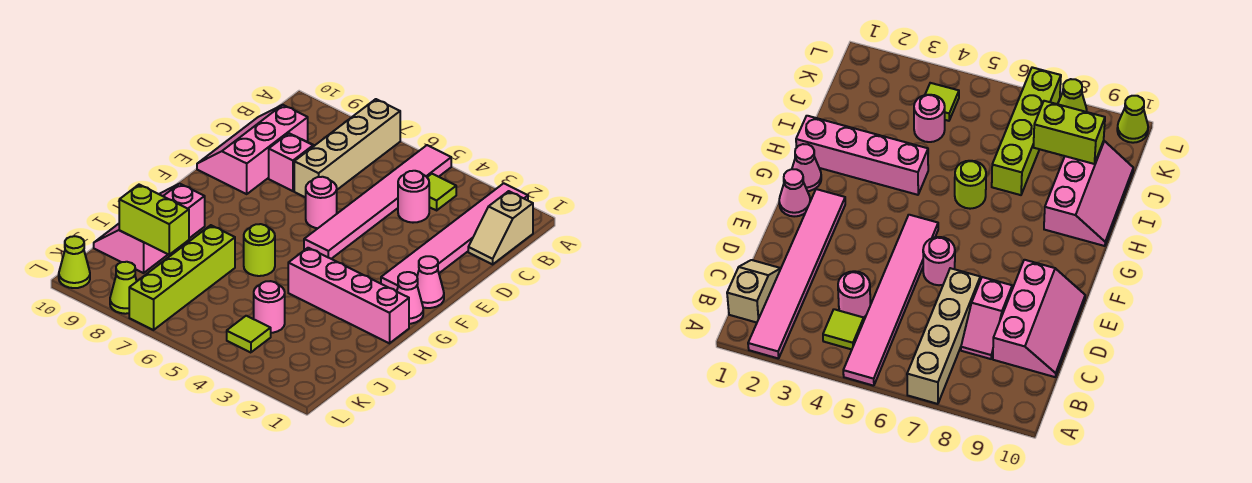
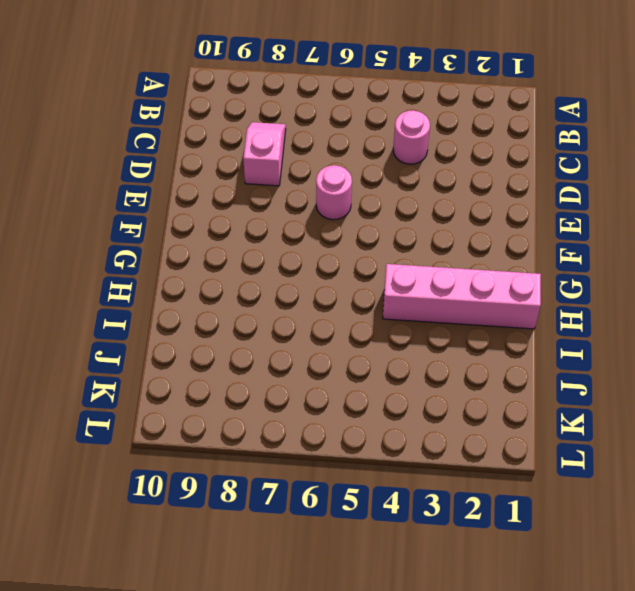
none -> pink tile A2:F2 level 1
none -> pink tile A5:F5 level 1
none -> tan brick A7:D7 level 1

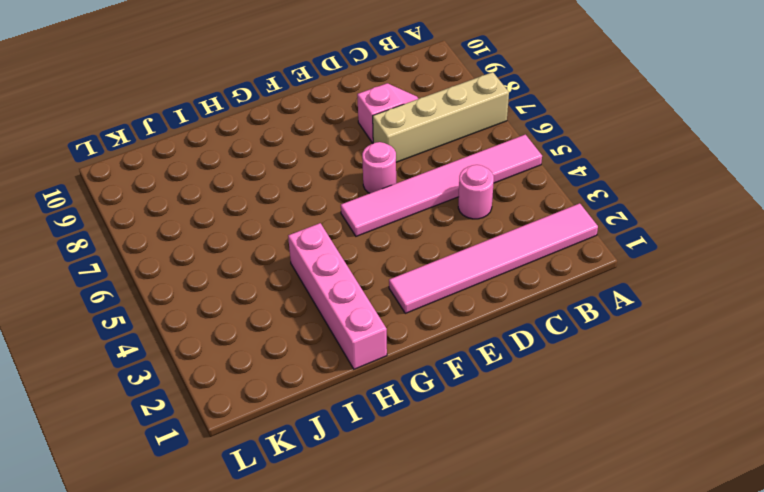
none -> tan slope B1:C1 level 1 top B
none -> lime tile B4 level 1
none -> pink slope C9:E10 level 1 top 9

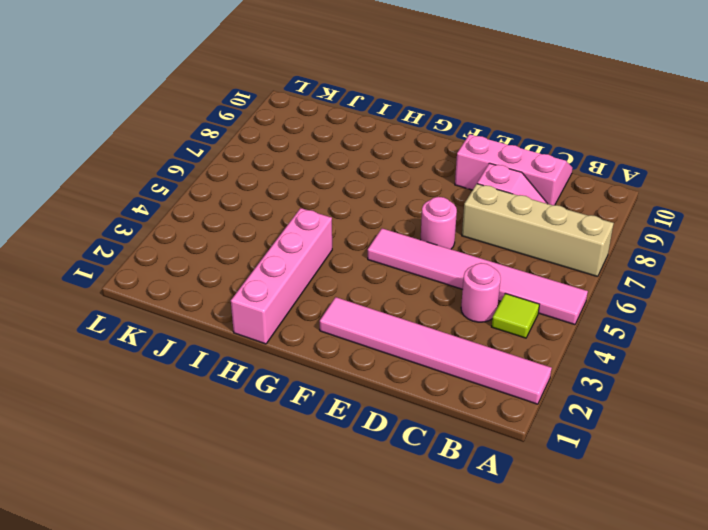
none -> tan slope B1:C1 level 1 top B
none -> pink cone F1 level 1
none -> pink cone G1 level 1

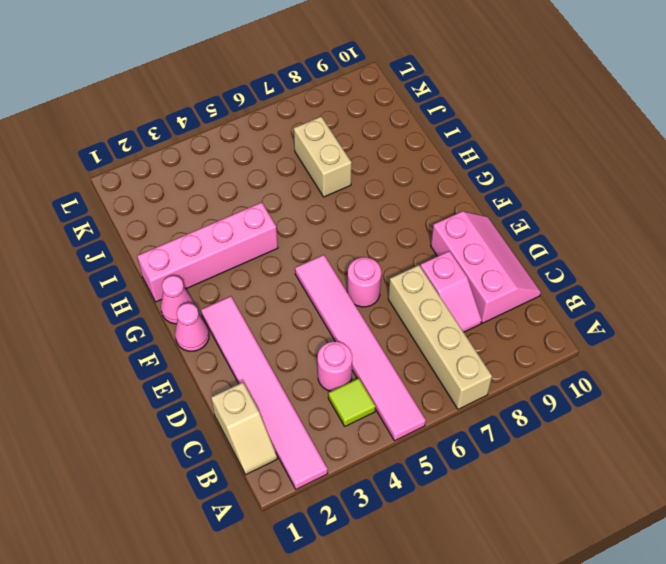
tan slope B1:C1 level 1 top C -> tan slope B1:C1 level 1 top B
tan brick I7:J7 level 1 -> lime brick I7:L7 level 1
none -> lime round brick H6 level 1
none -> pink slope H9:J10 level 1 top 9
none -> pink round brick J4 level 1

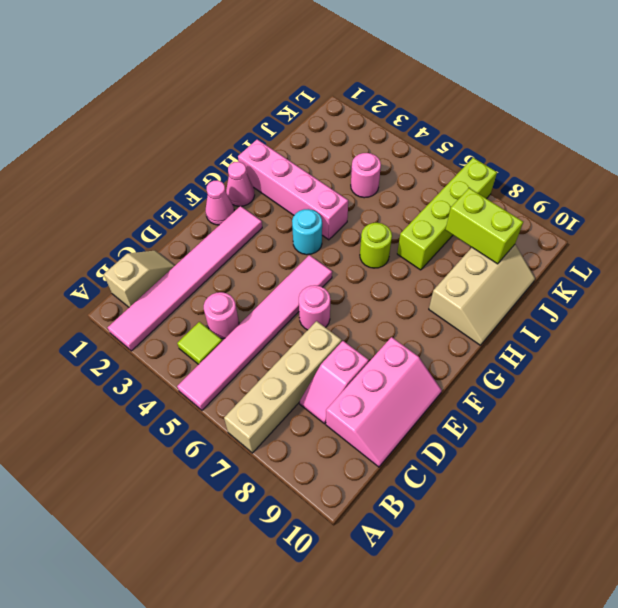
cyan round brick G4 level 1 -> none
tan slope H9:J10 level 1 top 9 -> pink slope H9:J10 level 1 top 9
none -> lime tile K4 level 1
none -> lime cone L8 level 1
none -> lime cone L10 level 1

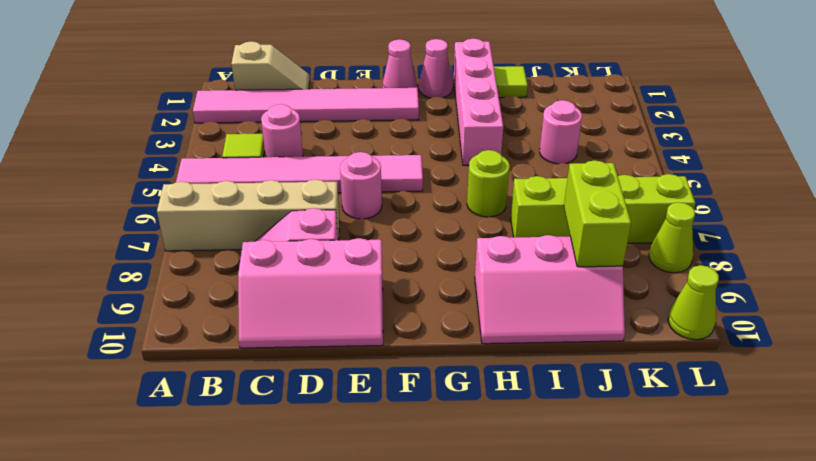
lime tile I1 level 1 -> lime tile K4 level 1

